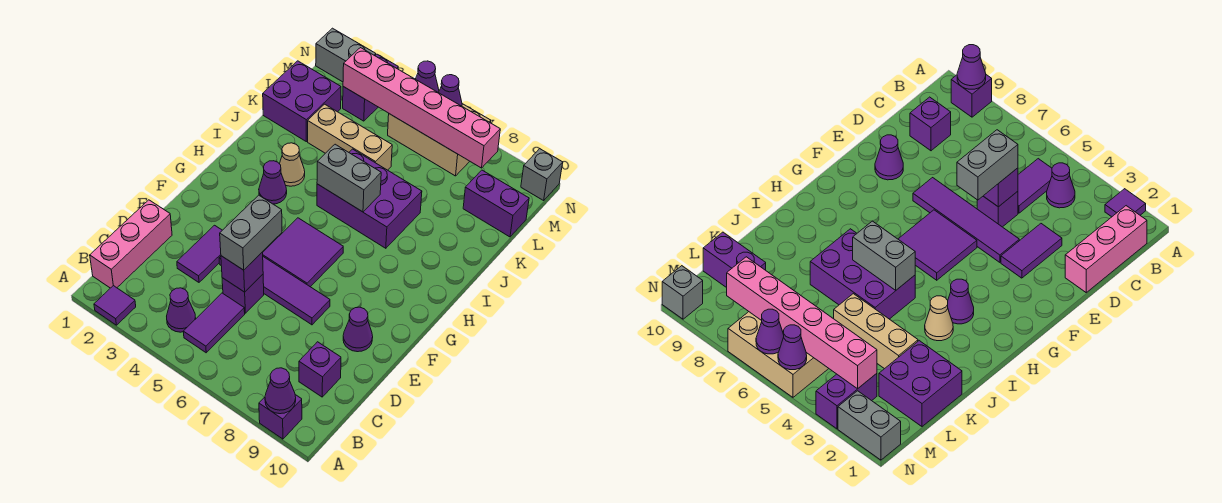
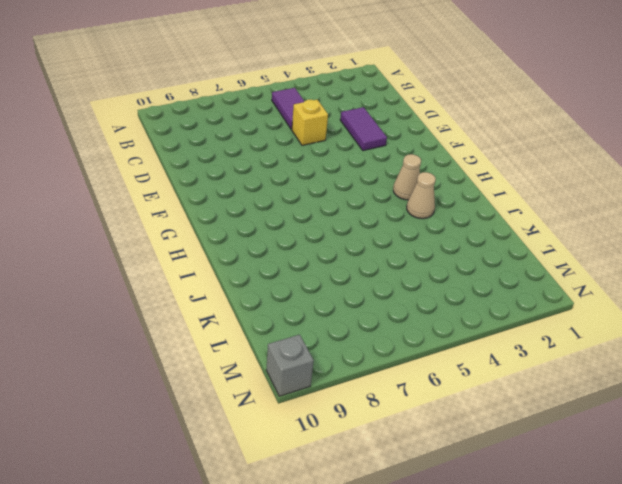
yellow brick D5 level 1 -> purple brick D5 level 1
tan cone H3 level 1 -> purple cone H3 level 1
none -> purple tile A2 level 1
none -> purple brick A9 level 1
none -> pink brick B1:D1 level 1

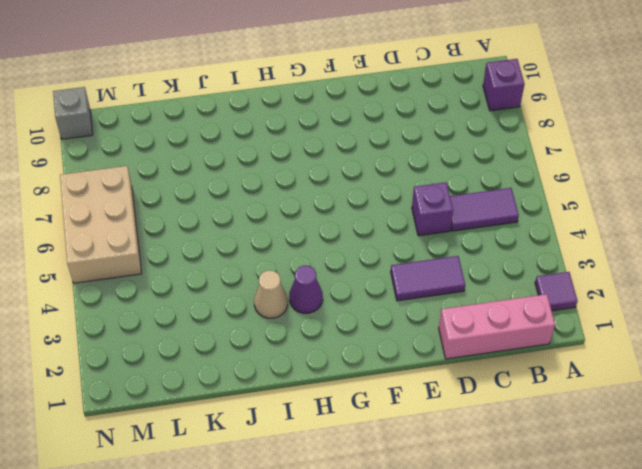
none -> purple cone B4 level 1
none -> purple brick C9 level 1
none -> purple tile E4:E7 level 1

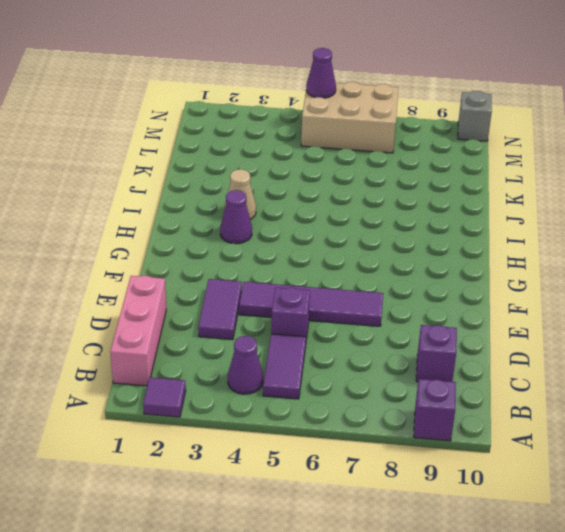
none -> purple cone E9 level 1
none -> purple tile F5:G6 level 1
none -> purple brick I5:J7 level 1

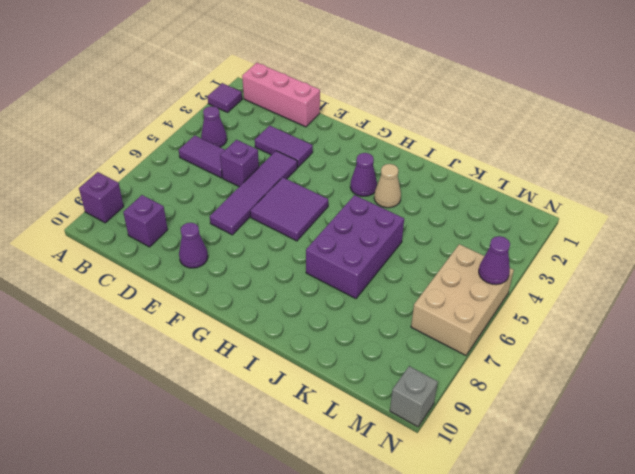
none -> purple brick K1:L2 level 1
none -> tan brick K3:K5 level 1
none -> purple brick L9:L10 level 1

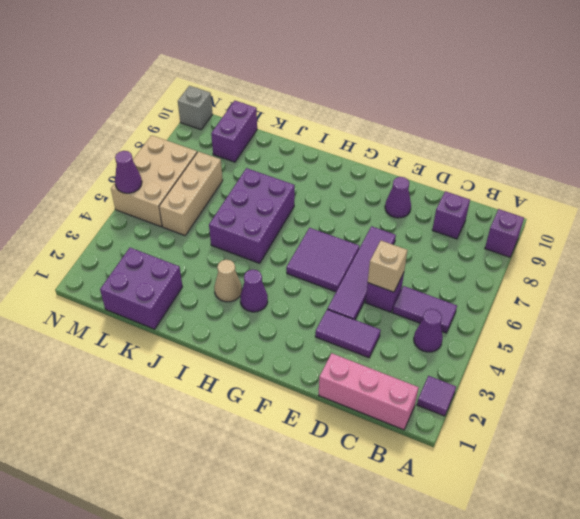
tan brick D5 level 2 -> purple brick D5 level 2
tan brick L5:L7 level 1 -> tan brick K3:K5 level 1
none -> purple brick M3:N3 level 1
none -> grey brick N1:N2 level 1
none -> purple cone A9 level 2

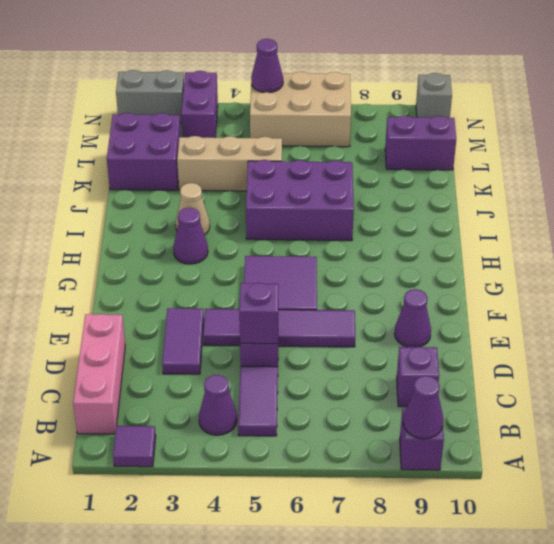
none -> grey brick I5:I6 level 2
none -> pink brick M3:M8 level 2
none -> purple cone N6 level 2

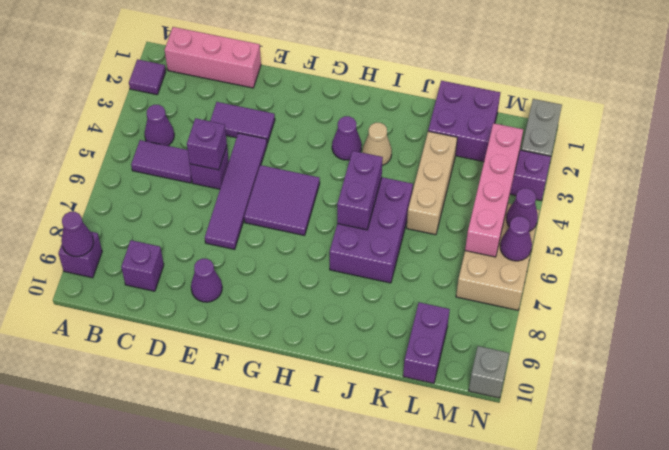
purple brick I5:I6 level 2 -> grey brick I5:I6 level 2
pink brick M3:M6 level 2 -> pink brick M3:M8 level 2
none -> grey brick D5:E5 level 3

